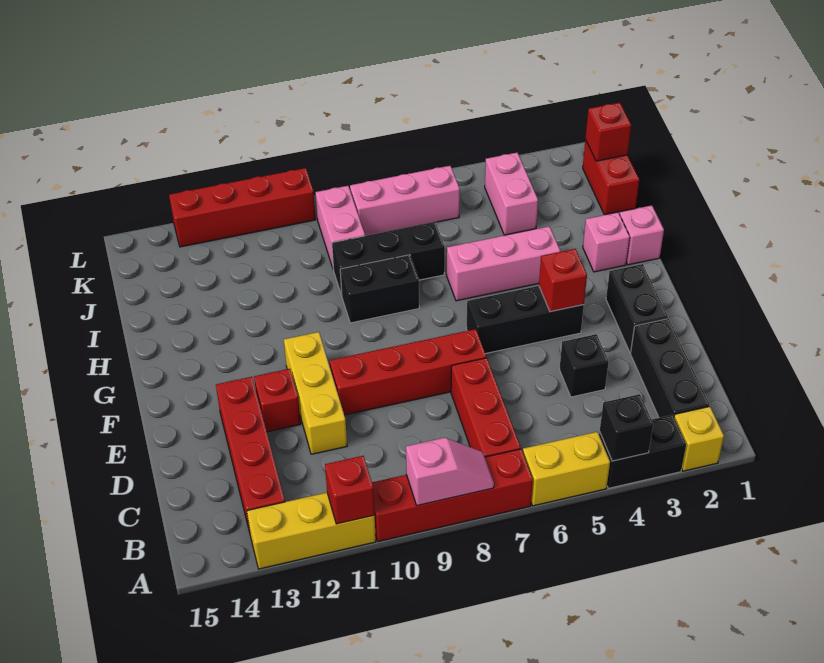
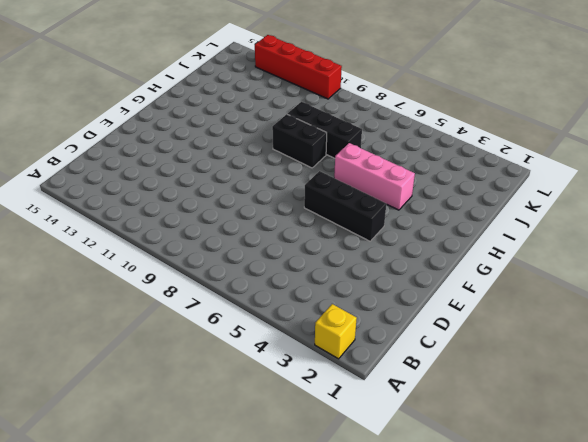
none -> black brick A3:A4 level 1
none -> yellow brick A5:A6 level 1
none -> red brick A7:A10 level 1

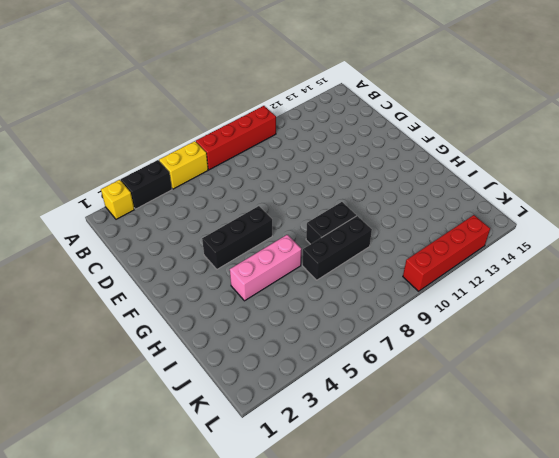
none -> yellow brick A11:A13 level 1
none -> black brick B2:D2 level 1
none -> red brick B7:D7 level 1

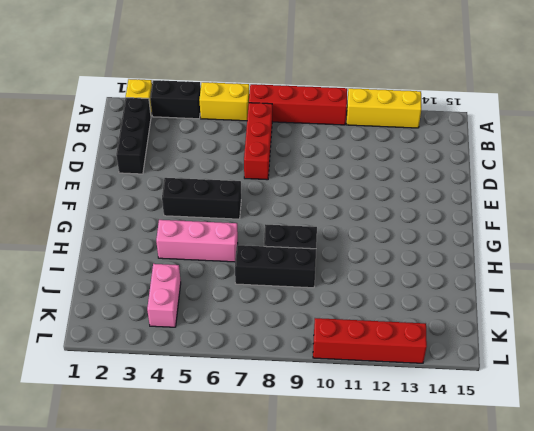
none -> red brick B13:E13 level 1
none -> black brick D4 level 1
none -> yellow brick D11:F11 level 1

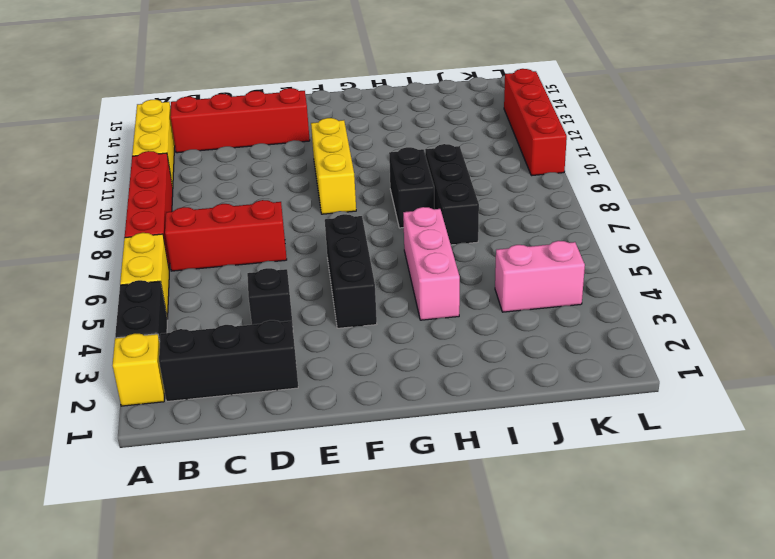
yellow brick F9:F11 level 1 -> yellow brick D11:F11 level 1
none -> black brick E2:F2 level 1
none -> red brick E7:E10 level 1
none -> red brick E12 level 1

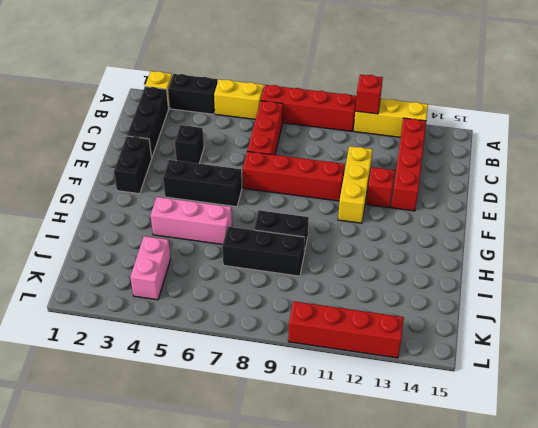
none -> pink brick H1 level 1
none -> pink brick H2 level 1
none -> red brick J1:K1 level 1

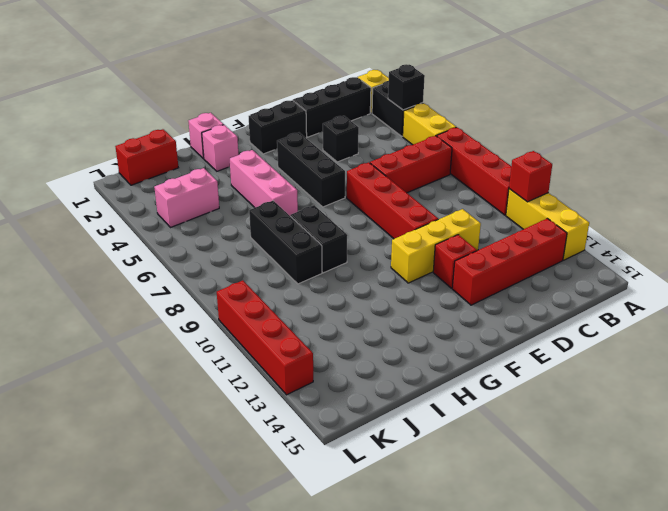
none -> pink brick J9:K9 level 1
none -> pink brick K6:K8 level 1
none -> pink slope A8:A9 level 2 top 9

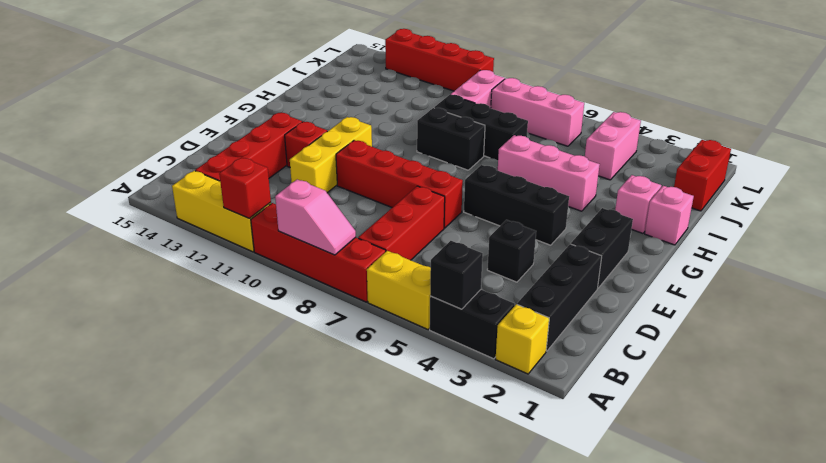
none -> red brick F4 level 2
none -> red brick K1 level 2

